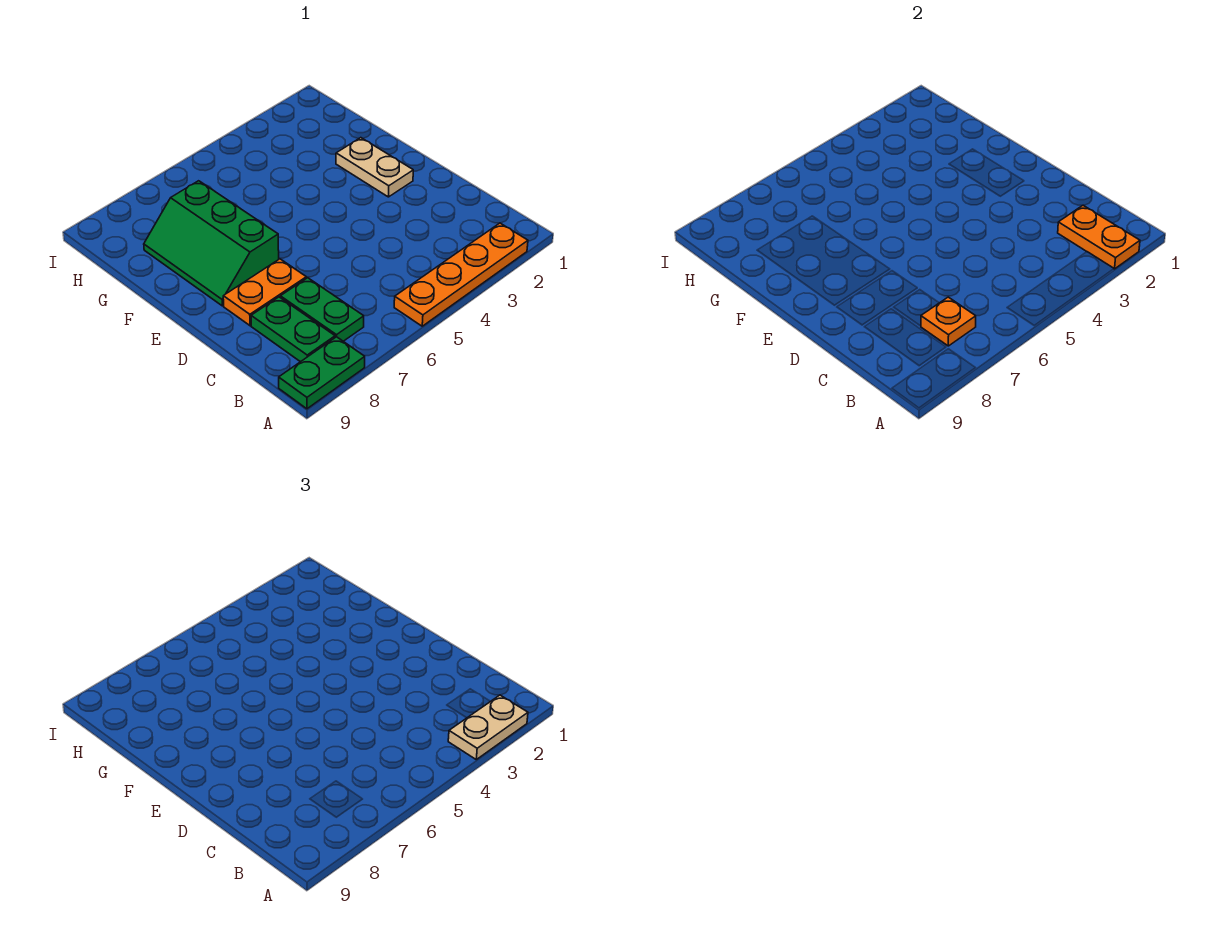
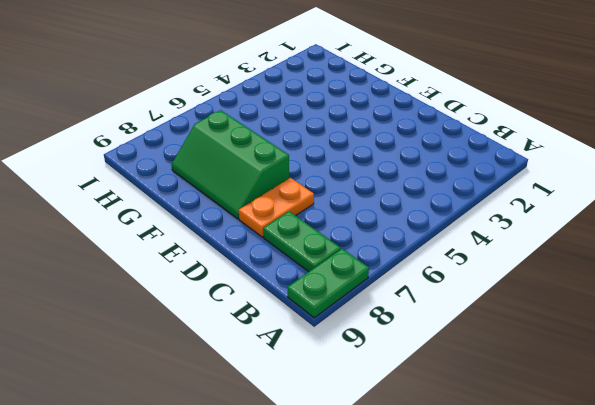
none -> orange plate A2:A5 level 1
none -> green plate B7:C7 level 1

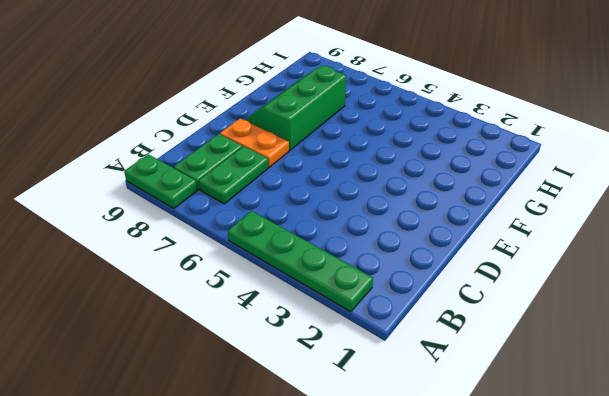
green plate A2:A5 level 1 -> orange plate A2:A5 level 1
none -> tan plate E2:F2 level 1
none -> orange plate A2:B2 level 2

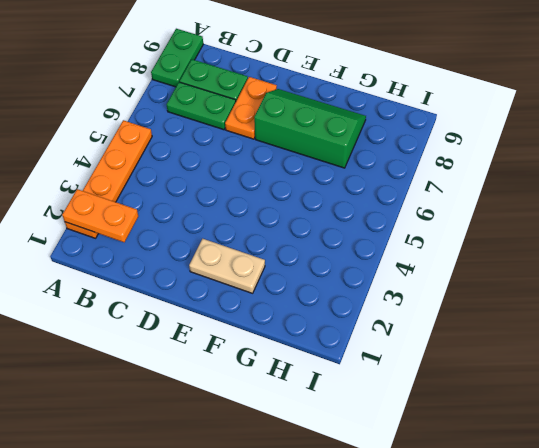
none -> orange plate B7 level 2
none -> tan plate A2:A3 level 3

